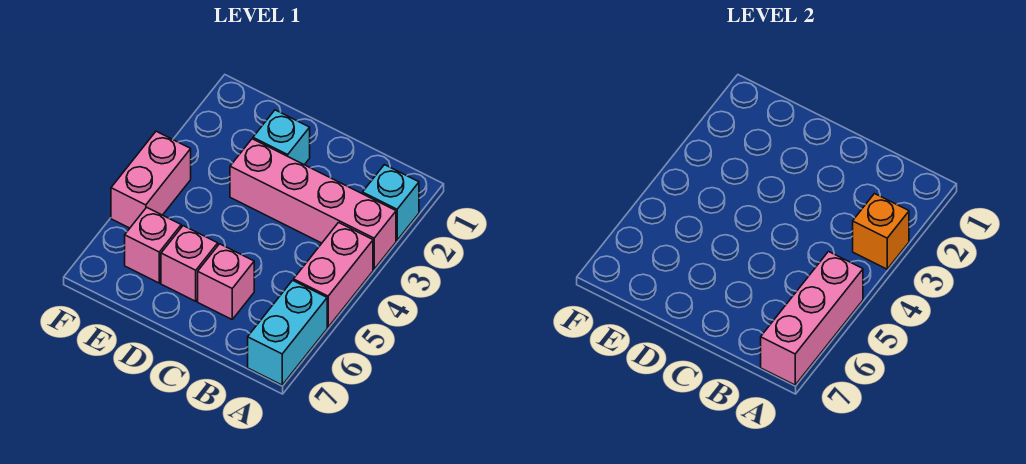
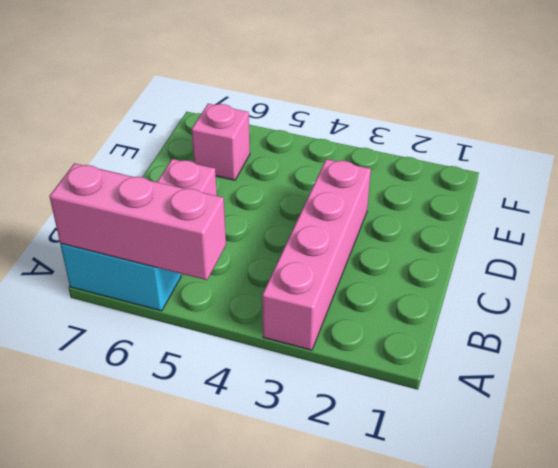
none -> cyan brick A2 level 1
none -> pink brick A4:A5 level 1

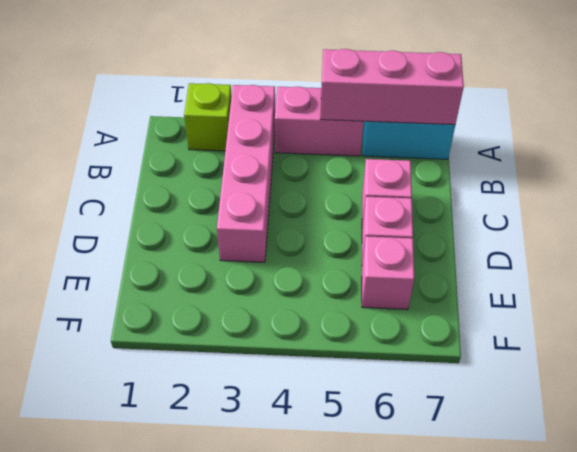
lime brick A2 level 1 -> cyan brick A2 level 1
none -> cyan brick D2 level 1
none -> pink brick F4:F5 level 1

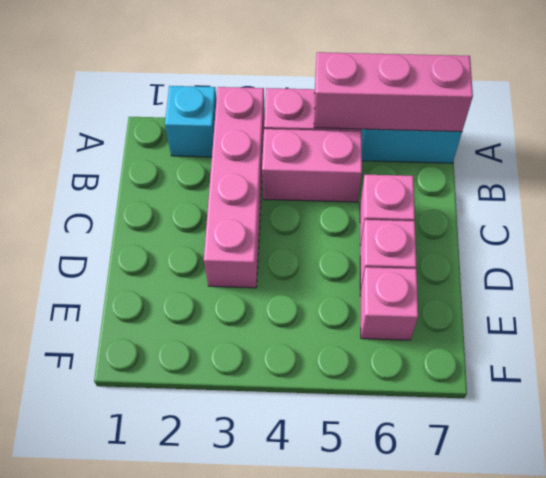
pink brick B4:B5 level 1 -> pink brick F4:F5 level 1
none -> cyan brick D2 level 1
none -> orange brick A3 level 2

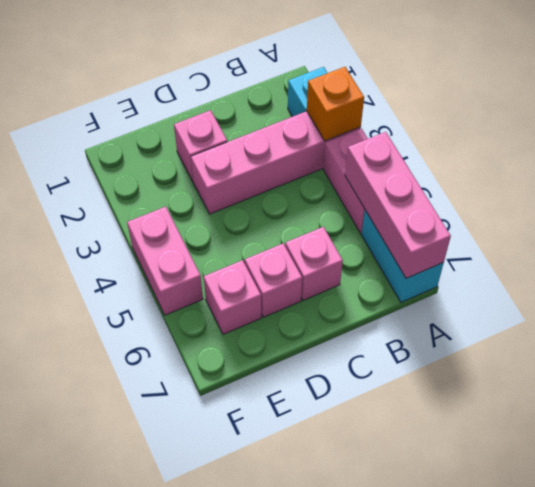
pink brick D2 level 1 -> cyan brick D2 level 1

